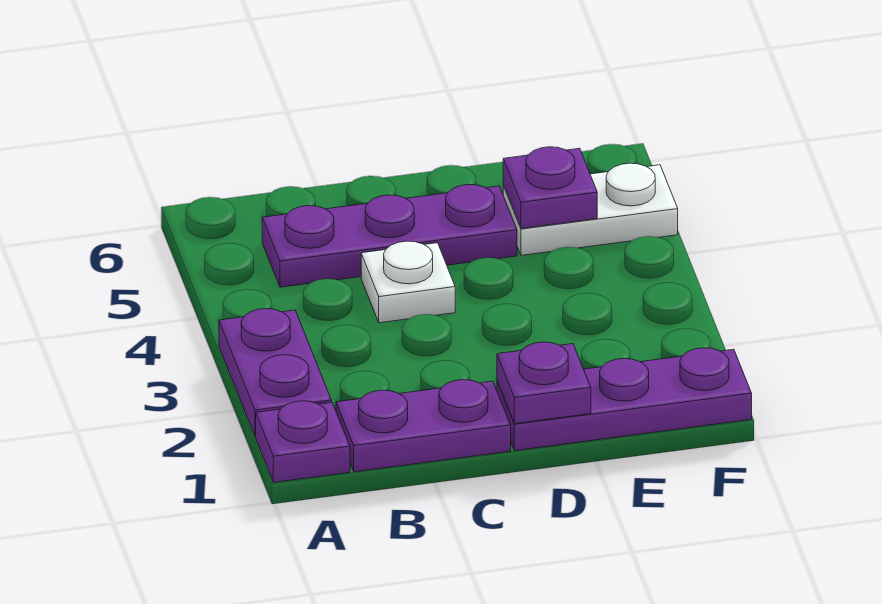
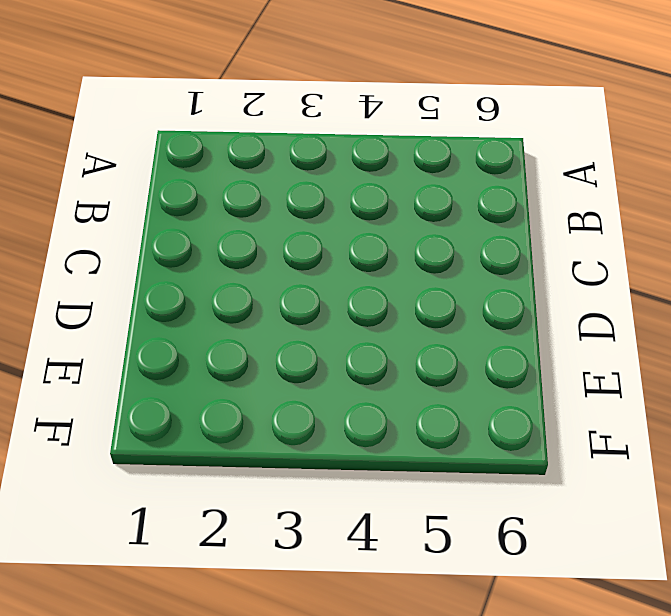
none -> purple plate A1 level 1
none -> purple plate A2:A3 level 1

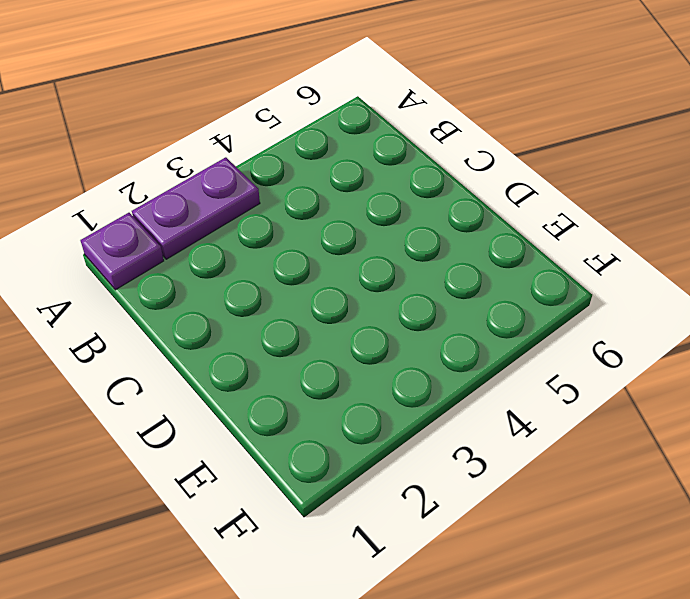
none -> purple plate B1:C1 level 1
none -> purple plate B5:D5 level 1

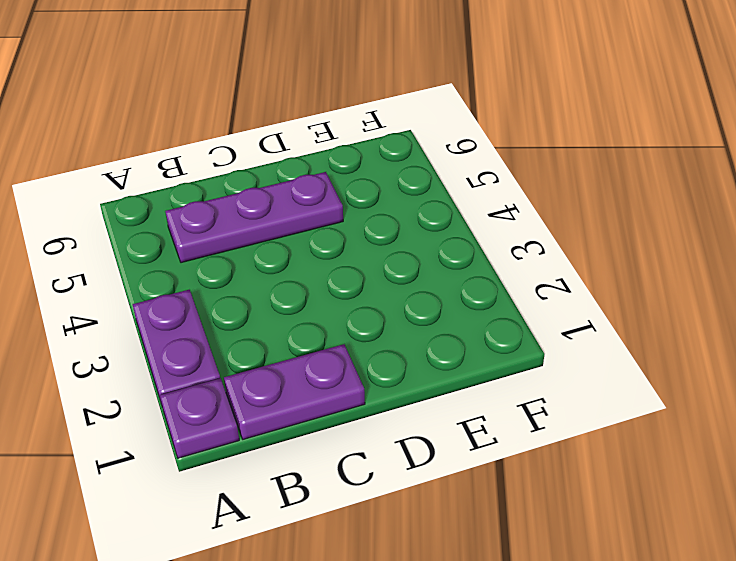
none -> white plate C4 level 1
none -> purple plate D1:F1 level 1

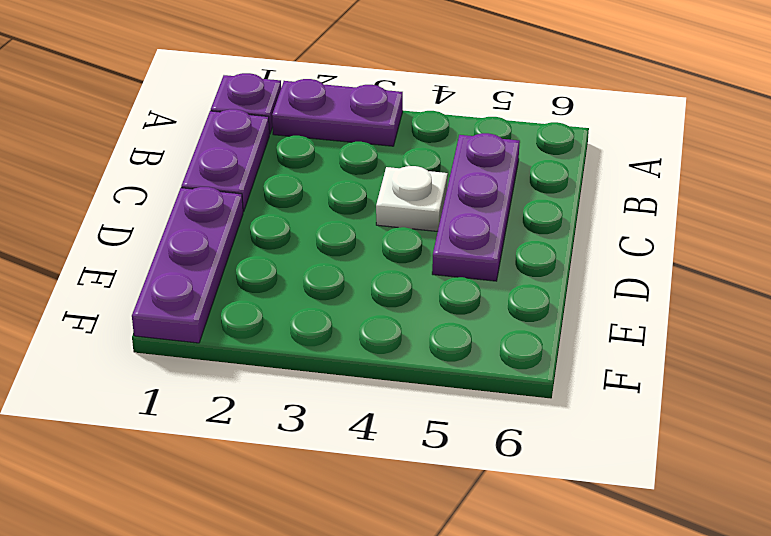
none -> white plate E5:F5 level 1
none -> purple plate D1 level 2

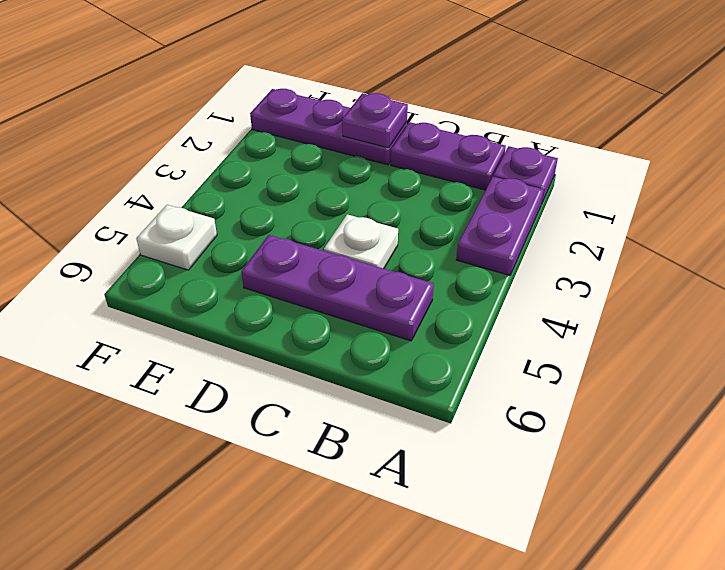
white plate F5 level 1 -> white plate E5:F5 level 1
none -> purple plate E5 level 2

